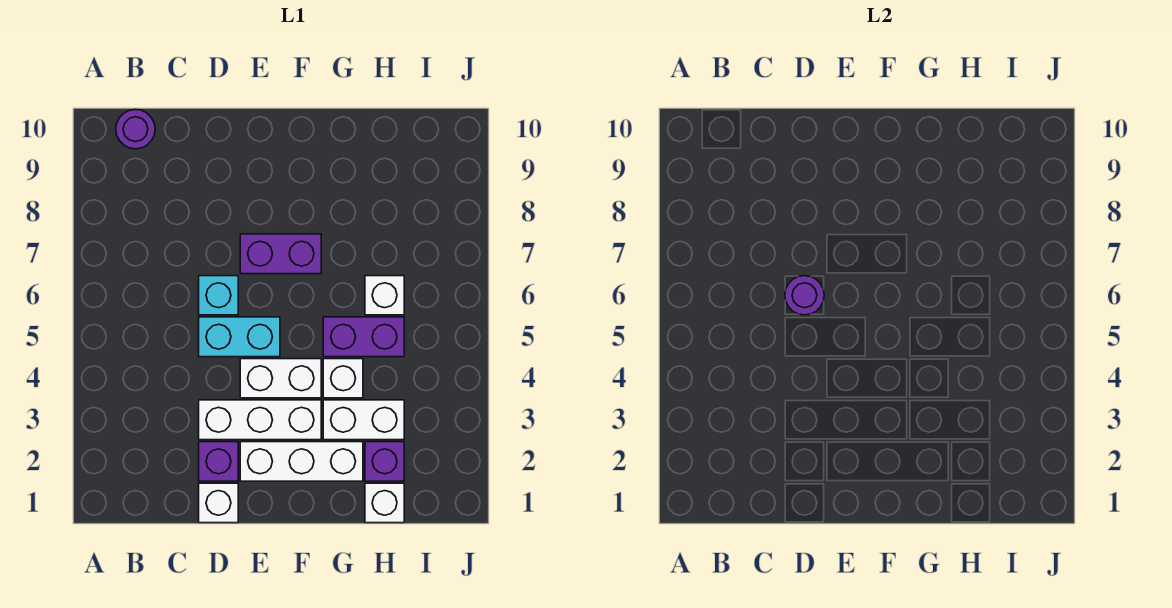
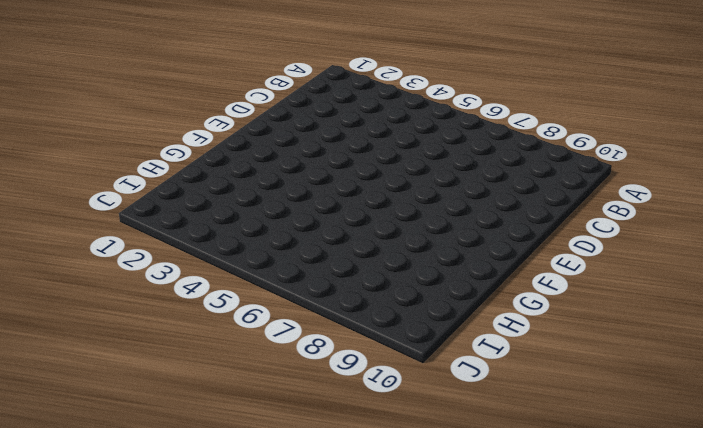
none -> purple round brick B10 level 1
none -> white brick D1 level 1
none -> purple brick D2 level 1

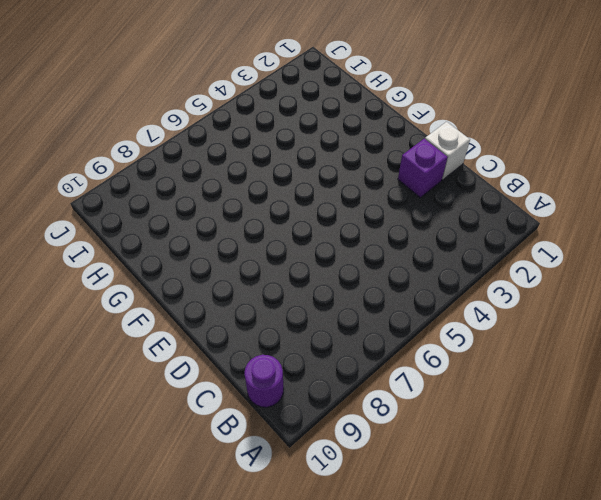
none -> white brick D3:F3 level 1
none -> cyan brick D5:E5 level 1
none -> cyan brick D6 level 1

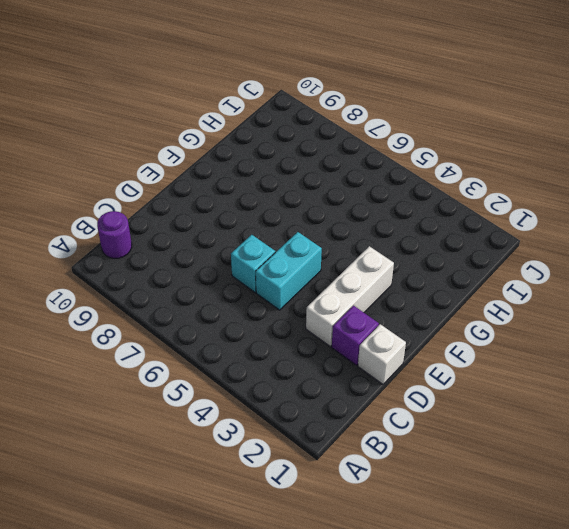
none -> white brick E2:G2 level 1
none -> white brick E4:F4 level 1
none -> purple brick E7:F7 level 1

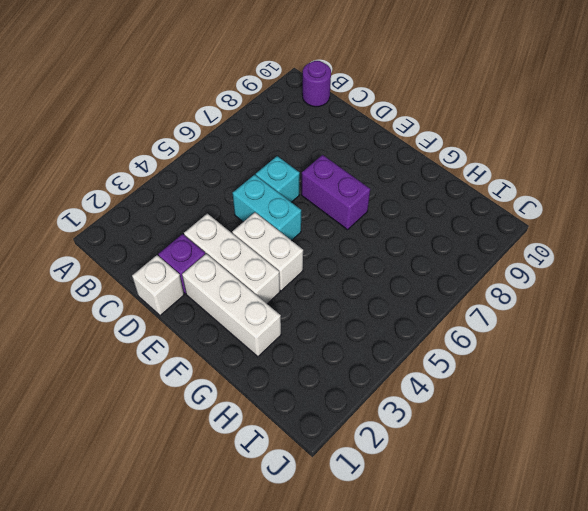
none -> white brick G3:H3 level 1
none -> white brick G4 level 1
none -> purple brick G5:H5 level 1

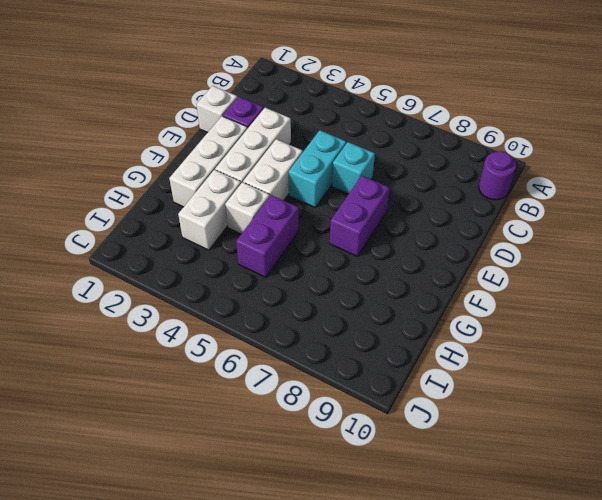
none -> white brick H1 level 1
none -> purple brick H2 level 1
none -> white brick H6 level 1

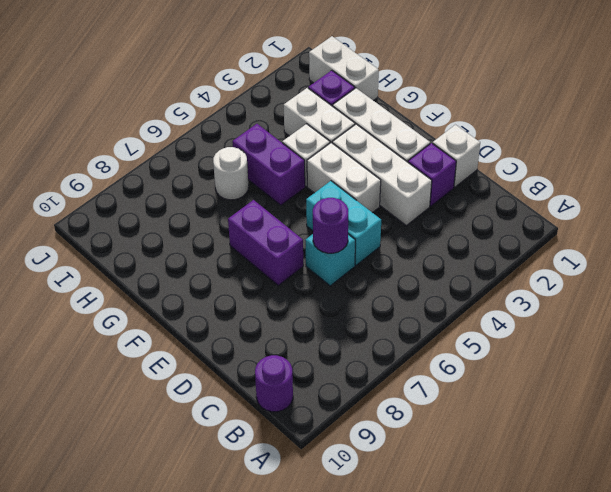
white brick H1:I1 level 1 -> white brick H1 level 1
white round brick H6 level 1 -> white brick H6 level 1

